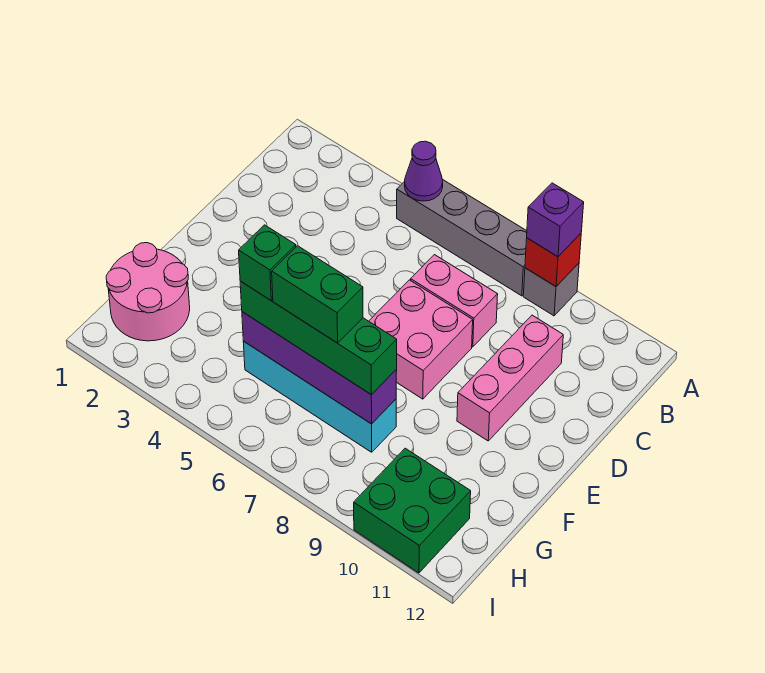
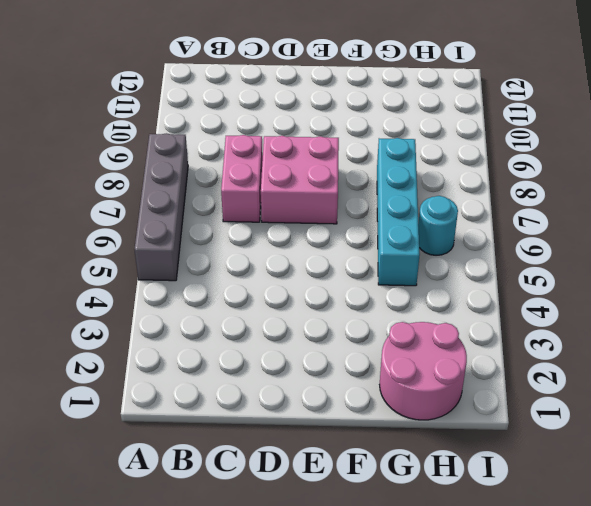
cyan round brick H6 level 1 -> none
none -> grey brick A9 level 1
none -> pink brick C10:E10 level 1
none -> green brick H10:I11 level 1

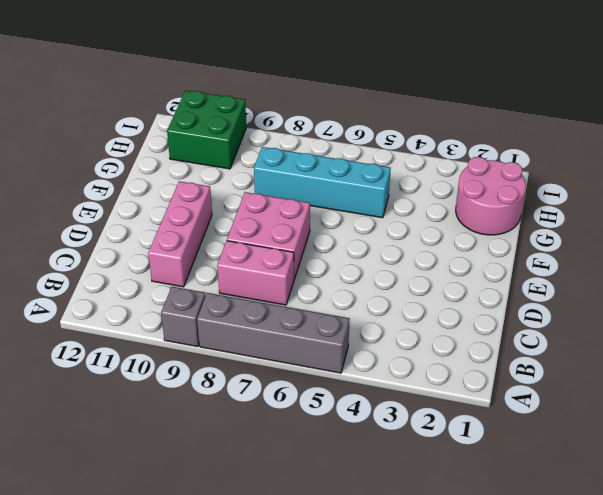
none -> purple cone A5 level 2
none -> red brick A9 level 2
none -> purple brick G5:G8 level 2

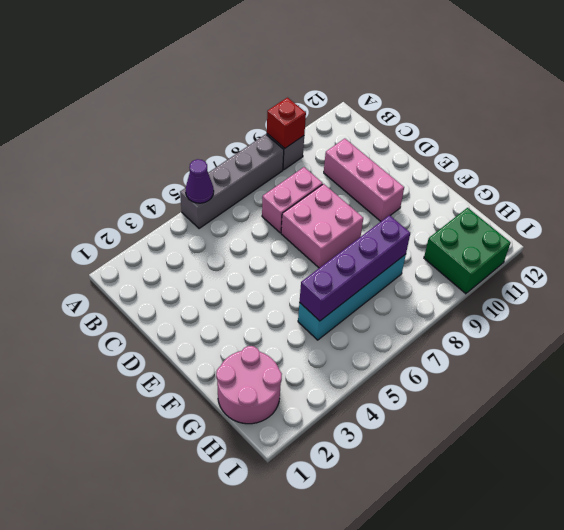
none -> purple brick A9 level 3
none -> green brick G5:G8 level 3
none -> green brick G5 level 4

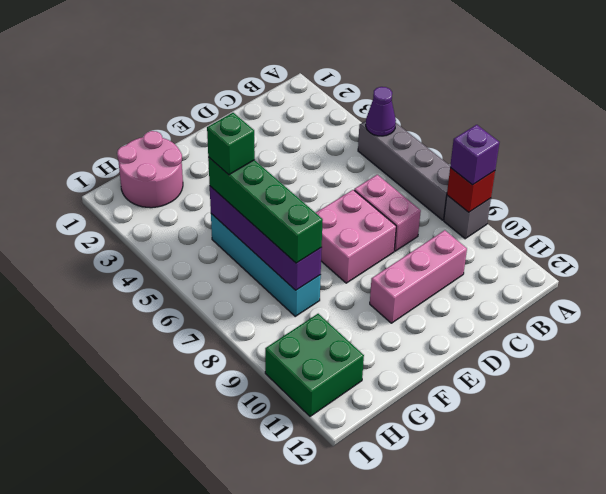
none -> green brick G6:G7 level 4

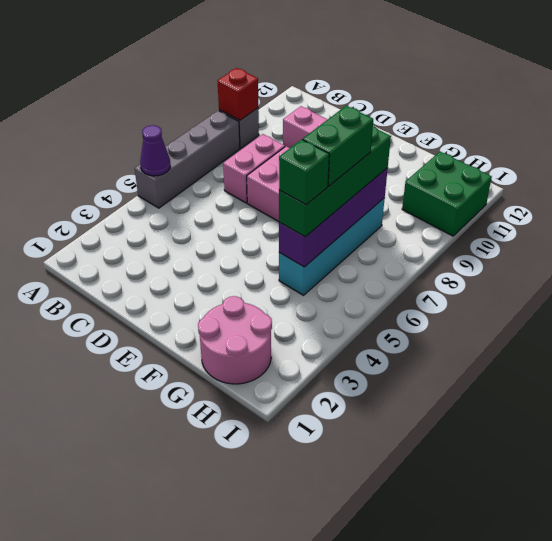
none -> purple brick A9 level 3

